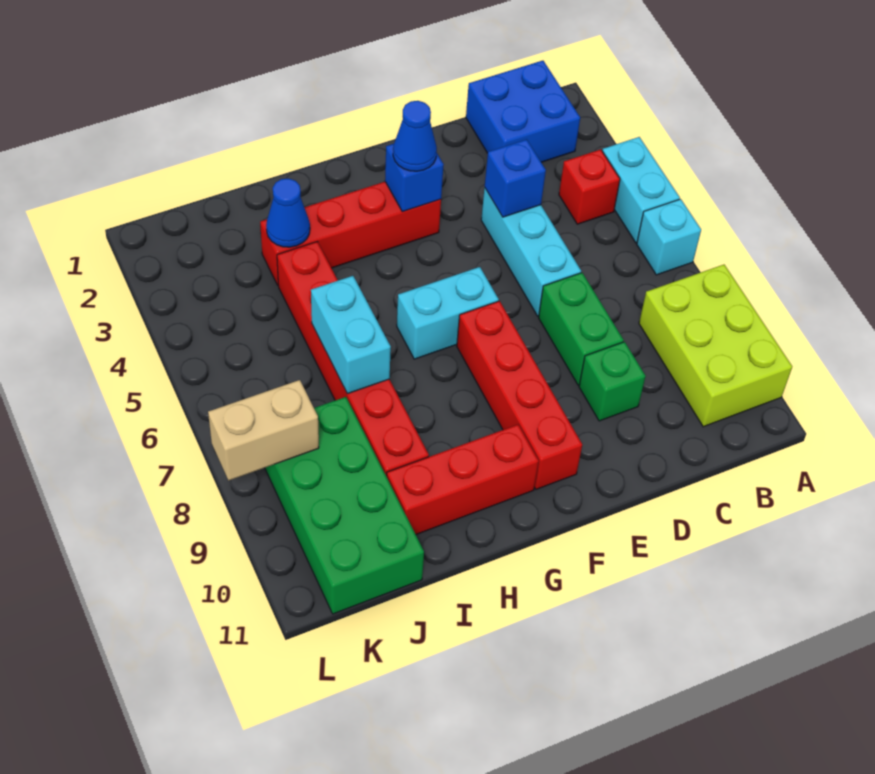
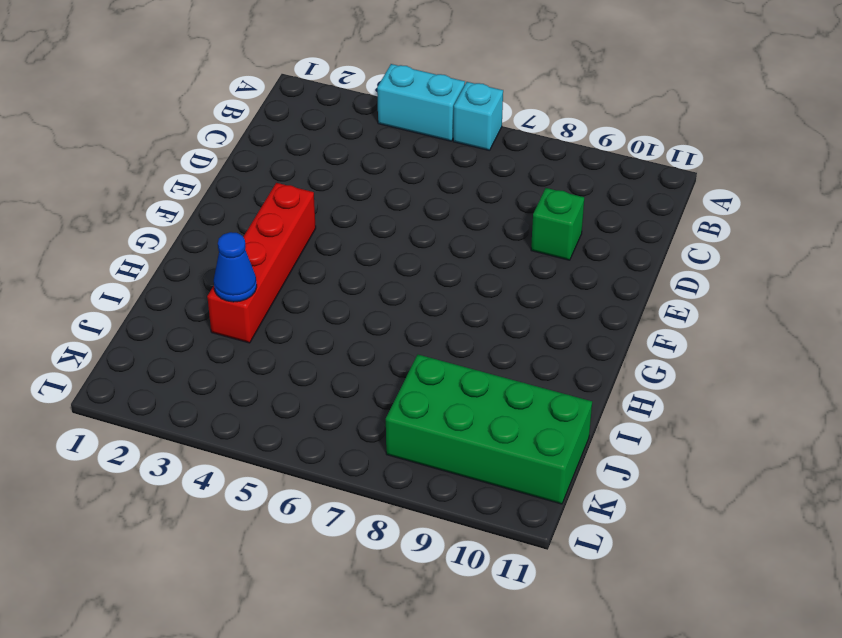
none -> lime brick A8:B10 level 1
none -> blue brick B1:C2 level 1
none -> red brick B4 level 1

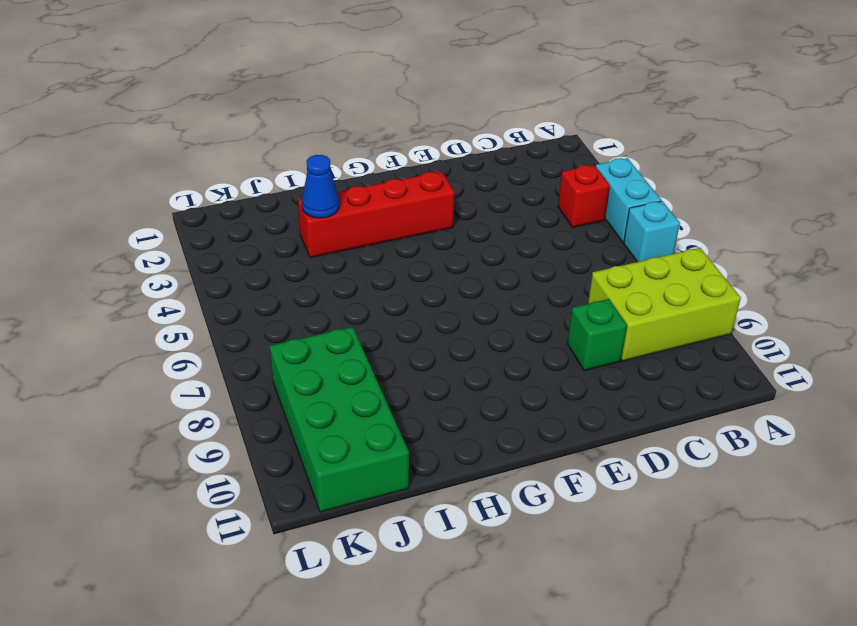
lime brick A8:C9 level 1 -> lime brick A8:B10 level 1
none -> blue brick B1:C2 level 1
none -> cyan brick D4:D6 level 1
none -> green brick D7:D8 level 1

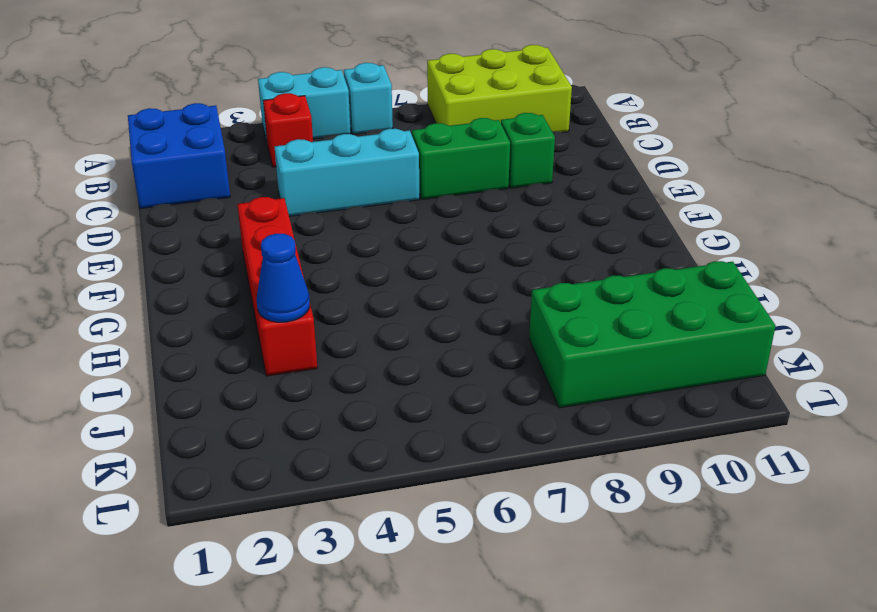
none -> cyan brick F6:G6 level 1
none -> red brick F7:F10 level 1
none -> red brick G10:I10 level 1

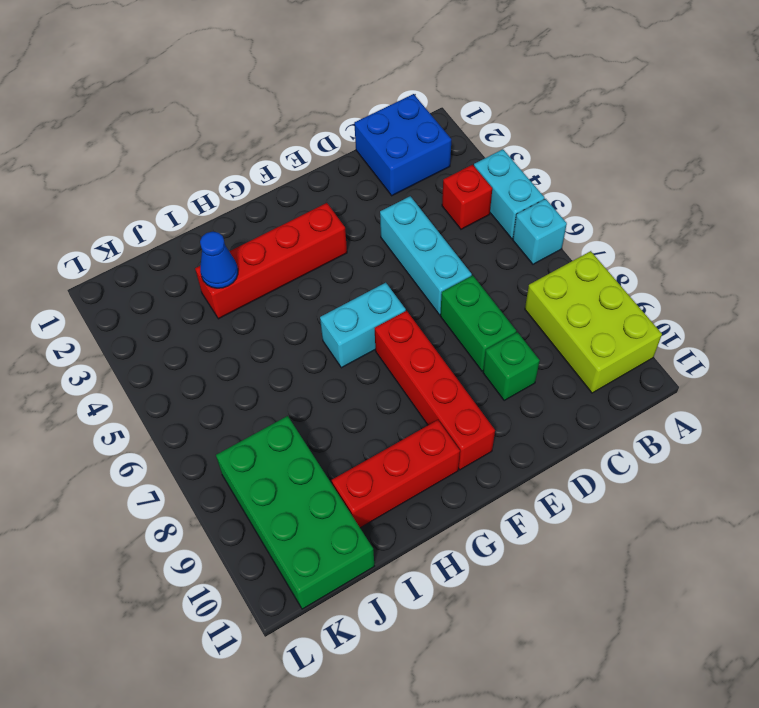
none -> red brick I4:I9 level 1
none -> blue brick D4 level 2
none -> blue brick F3 level 2

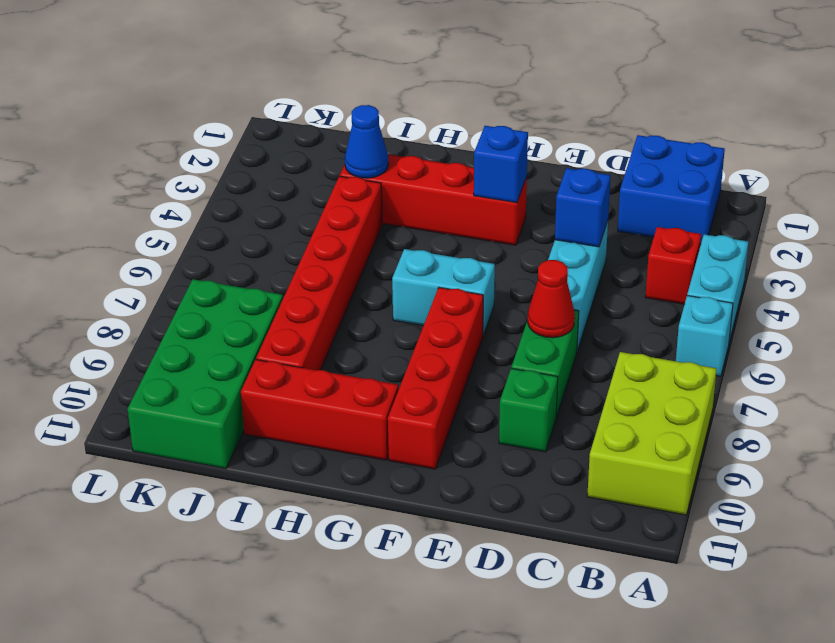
red cone D7 level 2 -> none
none -> cyan brick I6:I7 level 2
none -> tan brick K8:L8 level 2
none -> blue cone F3 level 3

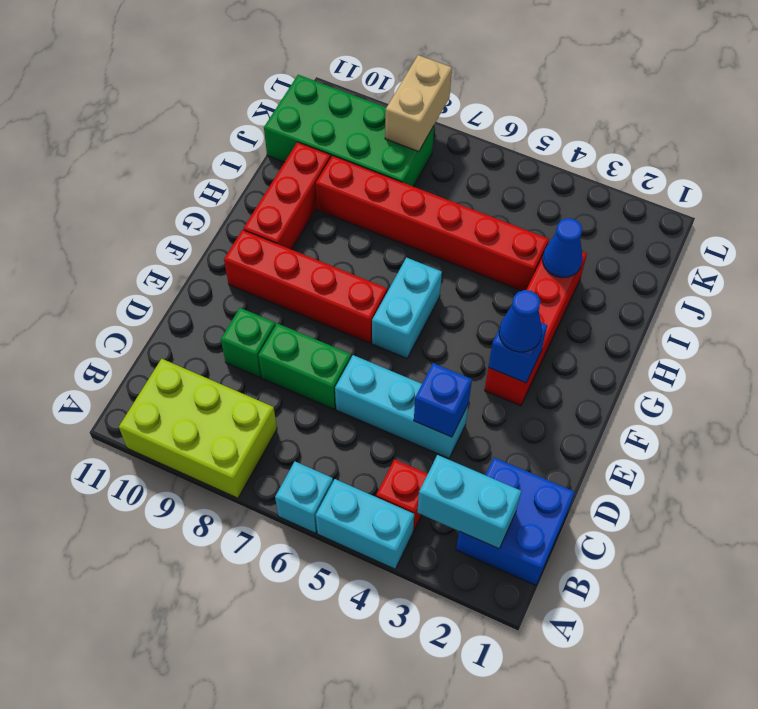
cyan brick B2:B3 level 2 -> cyan brick I6:I7 level 2

